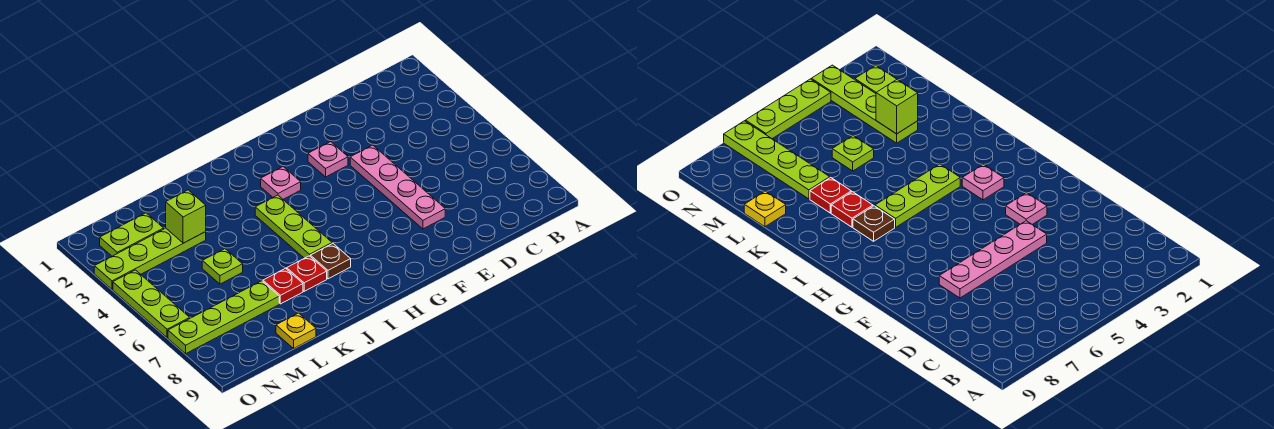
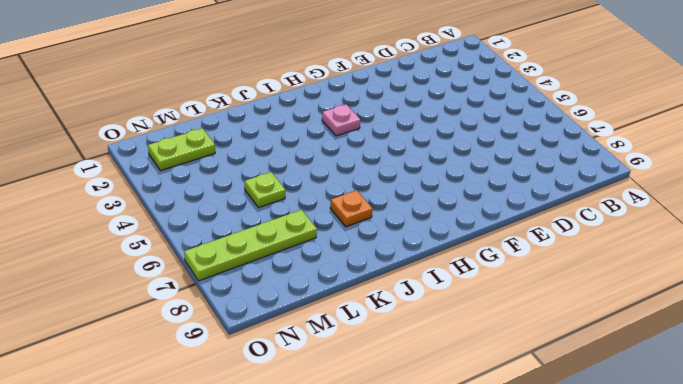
orange plate J7 level 1 -> red plate J7 level 1
none -> pink plate E4:E7 level 1
none -> pink plate F3 level 1
none -> lime plate I4:I6 level 1

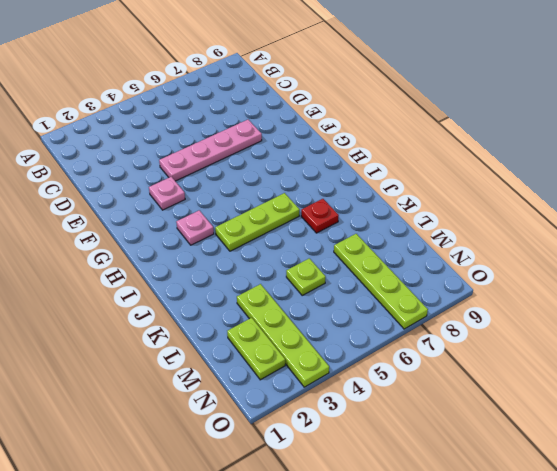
none -> brown plate I7 level 1
none -> red plate K7 level 1
none -> yellow plate L9 level 1

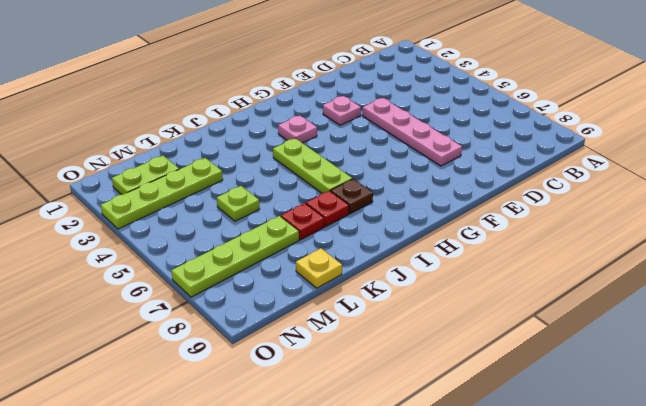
none -> lime plate O4:O6 level 1
none -> lime brick L3 level 2

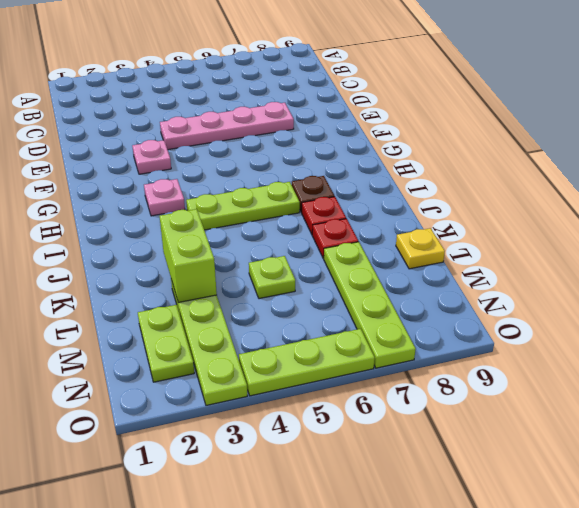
lime brick K3:L3 level 2 -> lime brick L3 level 2

